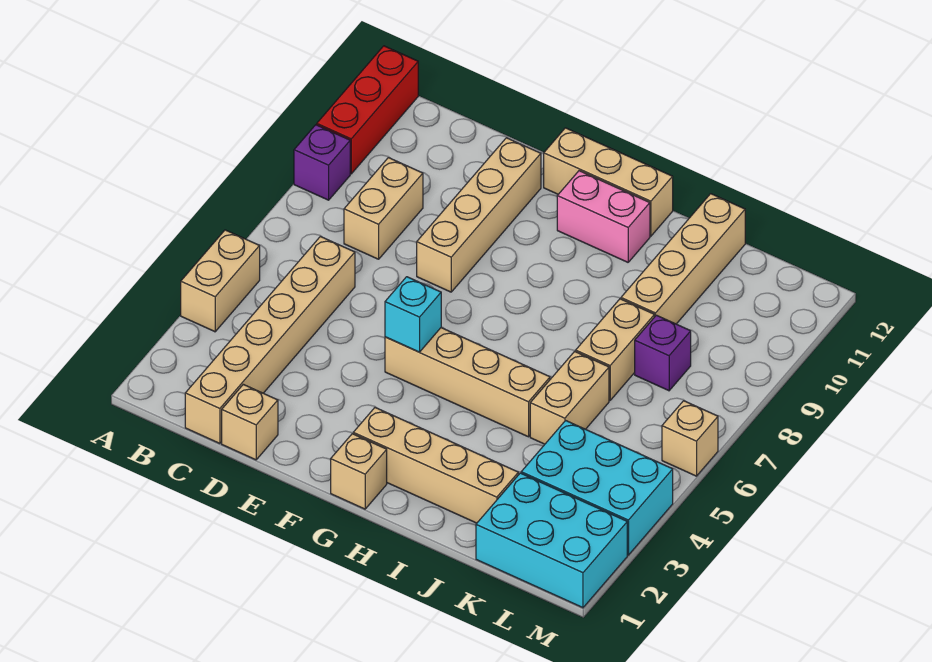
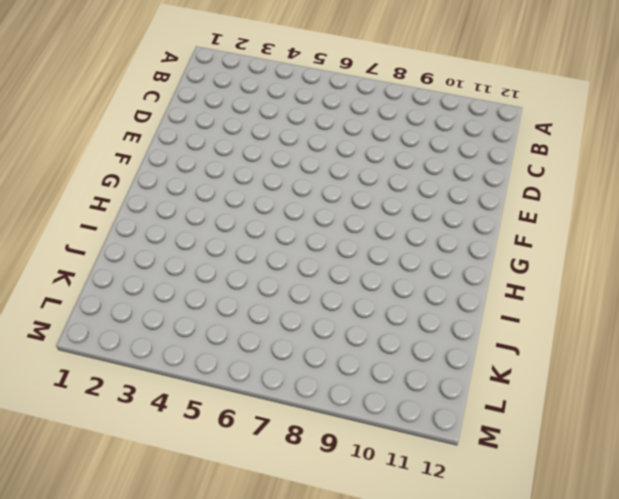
none -> tan brick A4:A5 level 1
none -> purple brick A9 level 1
none -> red brick A10:A12 level 1

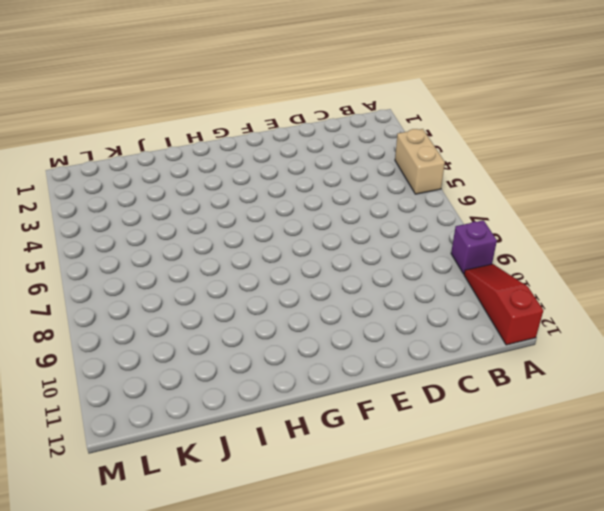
red slope A10:A12 level 1 top 12 -> red brick A10:A12 level 1
none -> tan brick C1:C6 level 1
none -> tan brick C8:C9 level 1
none -> tan brick D1 level 1

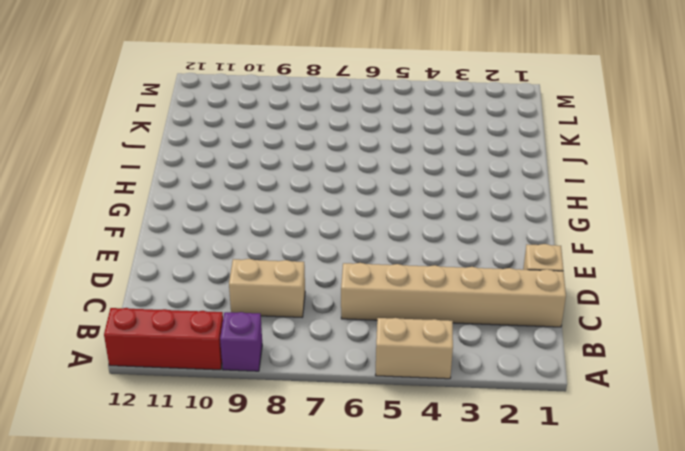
none -> tan brick E8:E11 level 1
none -> tan brick F5:I5 level 1
none -> tan brick F12:H12 level 1

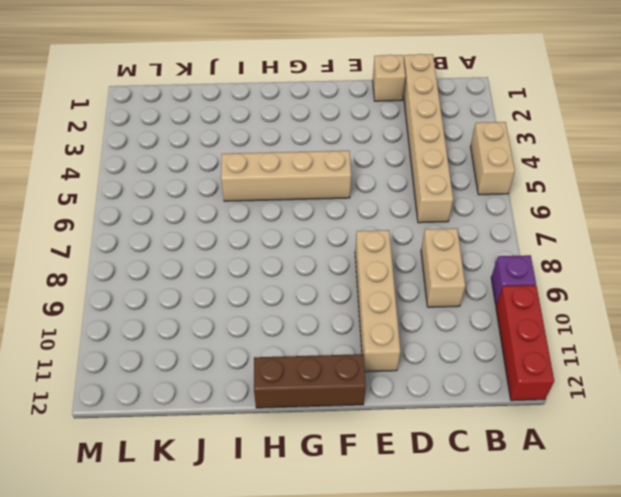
brown brick F12:H12 level 1 -> tan brick F12:H12 level 1
none -> tan brick G1 level 1
none -> tan brick G2:J2 level 1
none -> pink brick G11:H11 level 1

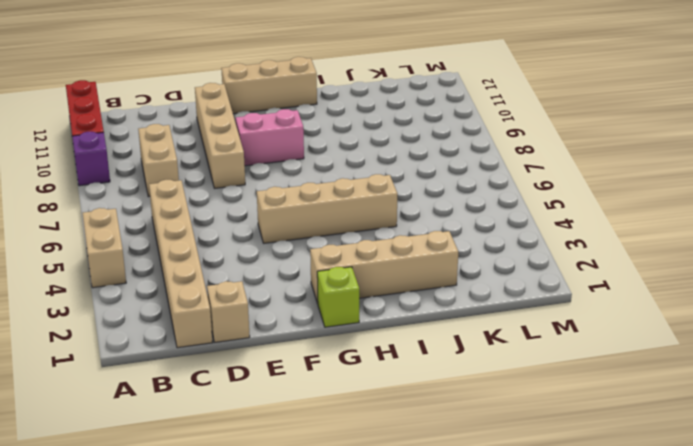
pink brick F9:G9 level 1 -> pink brick G11:H11 level 1
lime brick G1 level 1 -> tan brick G1 level 1
none -> tan brick J5:J6 level 1
none -> tan brick J7:J8 level 1
none -> tan brick J9:J12 level 1

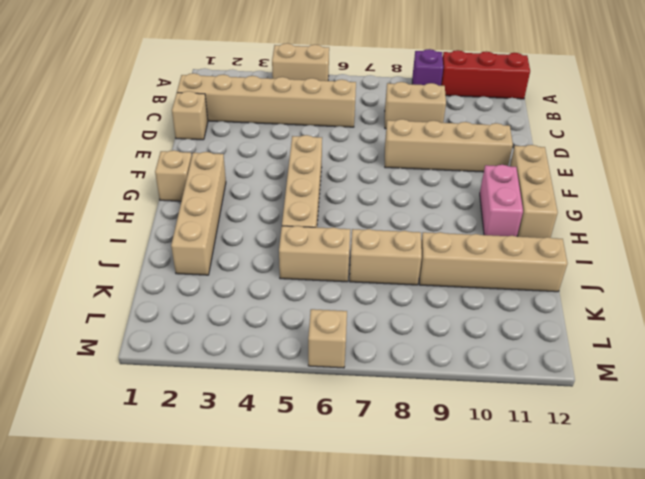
none -> cyan brick K1:M2 level 1
none -> cyan brick K3:M4 level 1
none -> purple brick K8 level 1

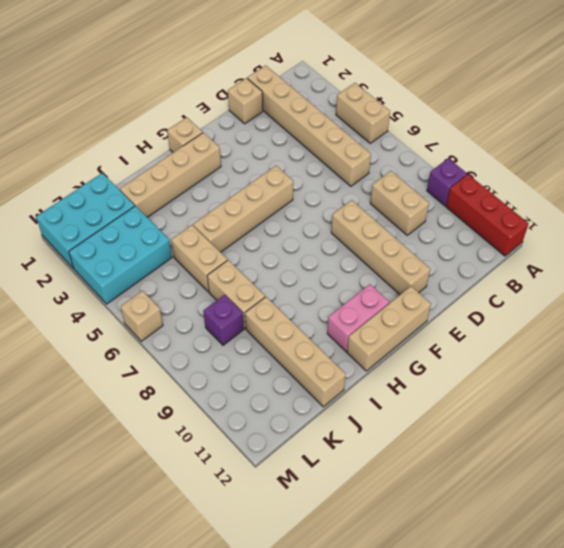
none -> cyan brick F5 level 2

